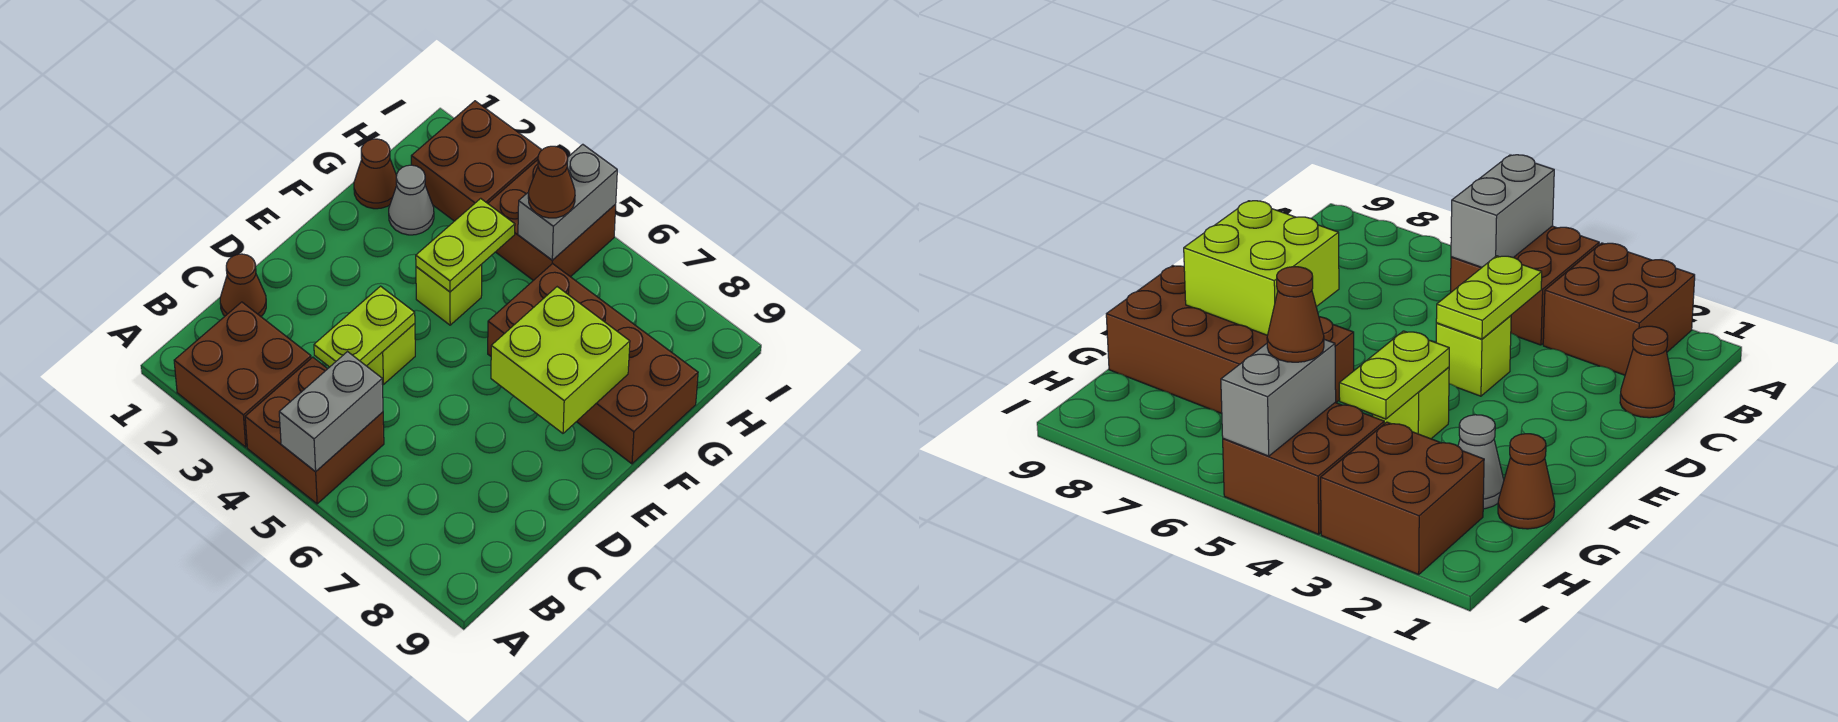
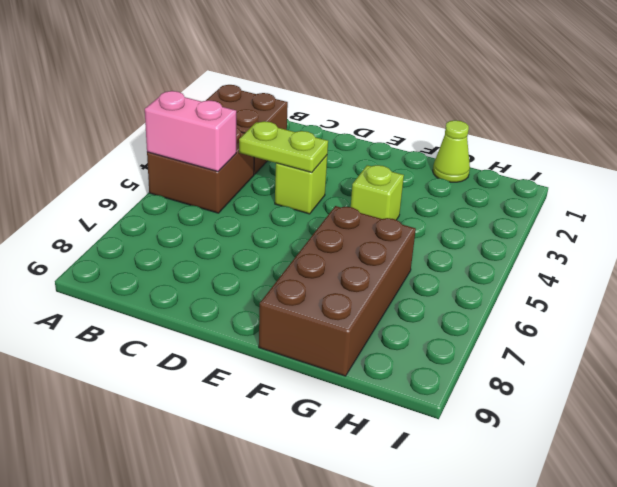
pink brick A5:B5 level 2 -> grey brick A5:B5 level 2
lime cone G1 level 1 -> brown cone G1 level 1
none -> brown cone C1 level 1
none -> grey cone G2 level 1
none -> brown brick H2:I3 level 1

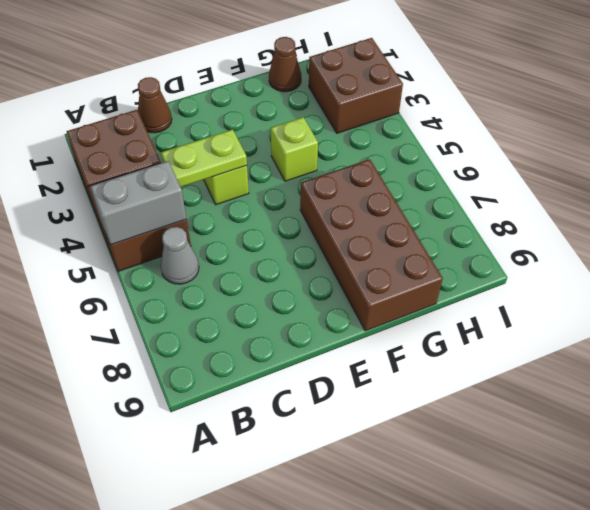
grey cone B6 level 1 -> grey cone G2 level 1
none -> brown brick H4:I5 level 1
none -> lime brick E7:F8 level 2
none -> lime plate F4:G4 level 2

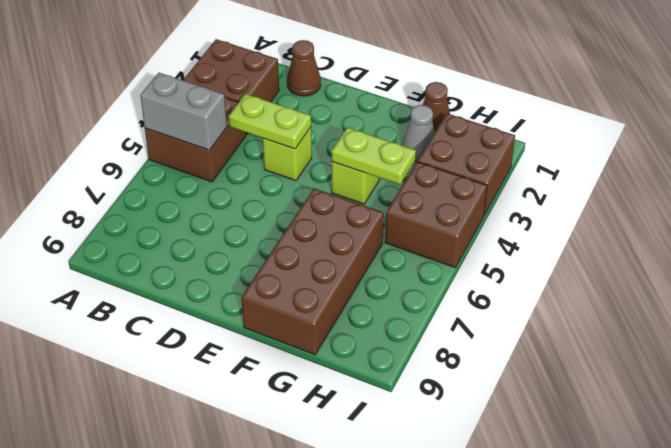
none -> lime brick E7:F8 level 2
none -> grey brick H5:I5 level 2
none -> brown cone H5 level 3

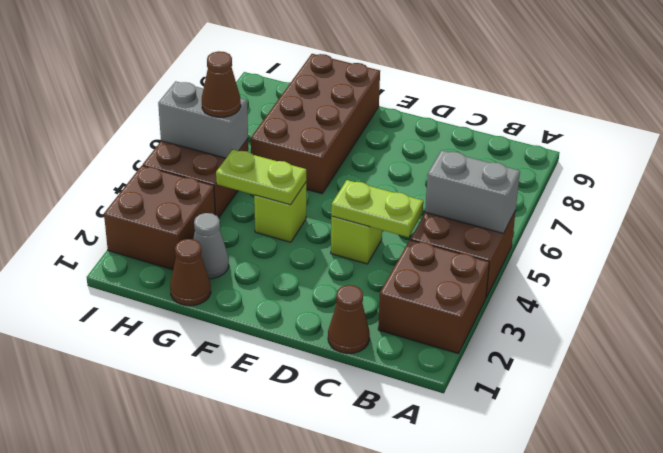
none -> lime brick E7:F8 level 2

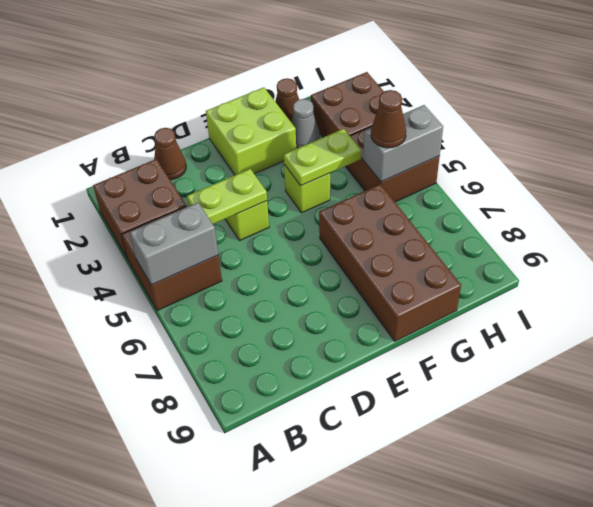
lime brick E1:F2 level 1 -> lime brick E7:F8 level 2

